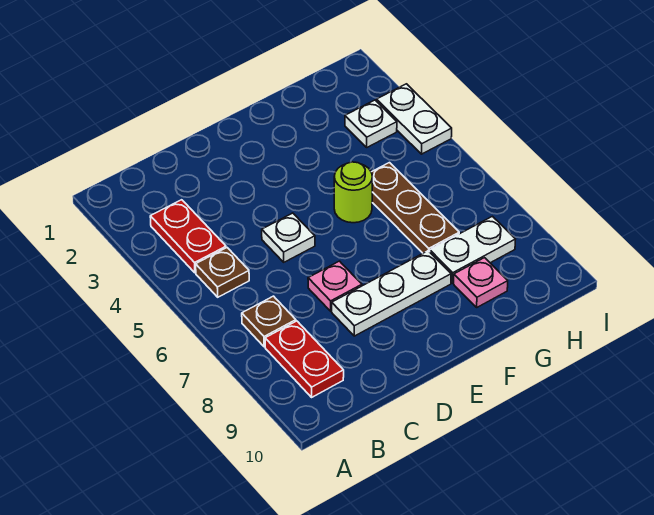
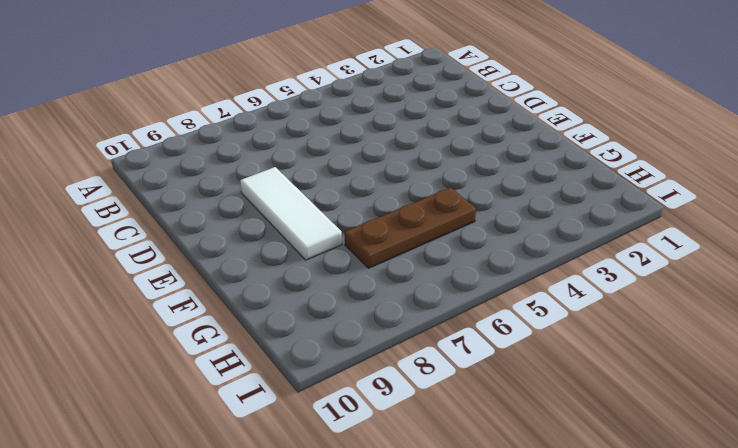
white tile D8:F8 level 1 -> white plate D8:F8 level 1
none -> red plate B3:B4 level 1
none -> brown plate B5 level 1
none -> brown plate B7 level 1

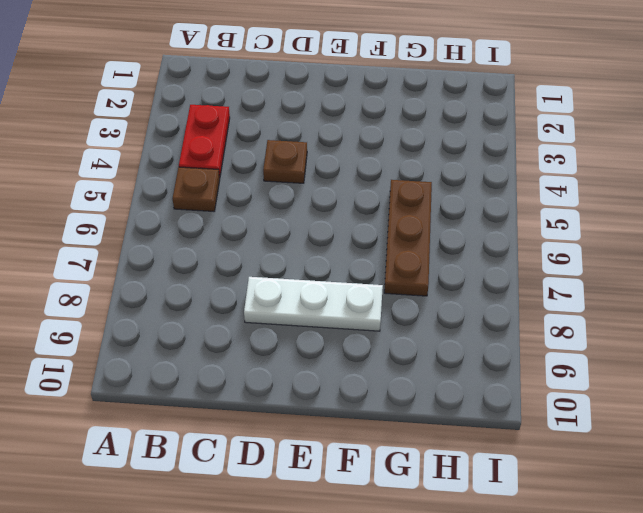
brown plate D4 level 1 -> brown plate B7 level 1
none -> red plate B8:B9 level 1
none -> white plate D5 level 1
none -> pink plate D7 level 1

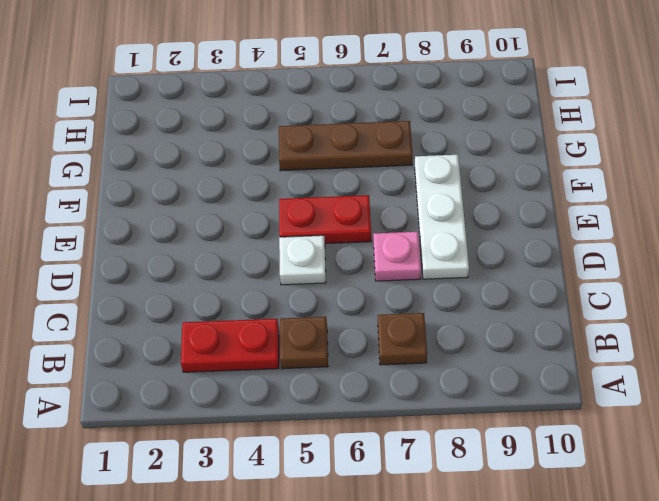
red plate E5:E6 level 1 -> red plate B8:B9 level 1
none -> lime round brick F5 level 1
none -> white plate G8:H8 level 1
none -> pink plate G9 level 1

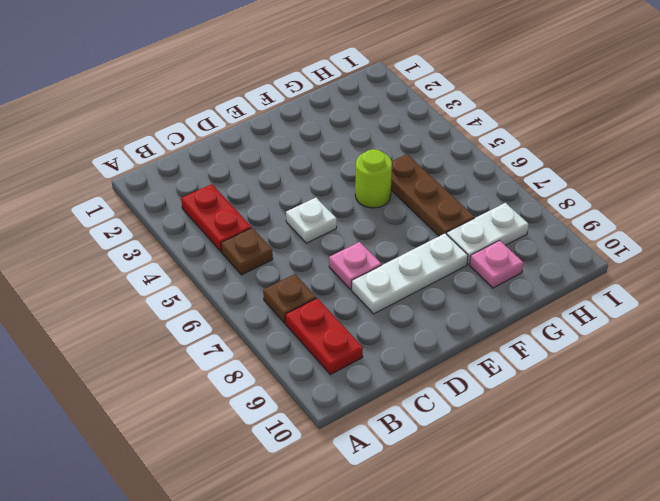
none -> white plate H3 level 1
none -> white plate I3:I4 level 1

